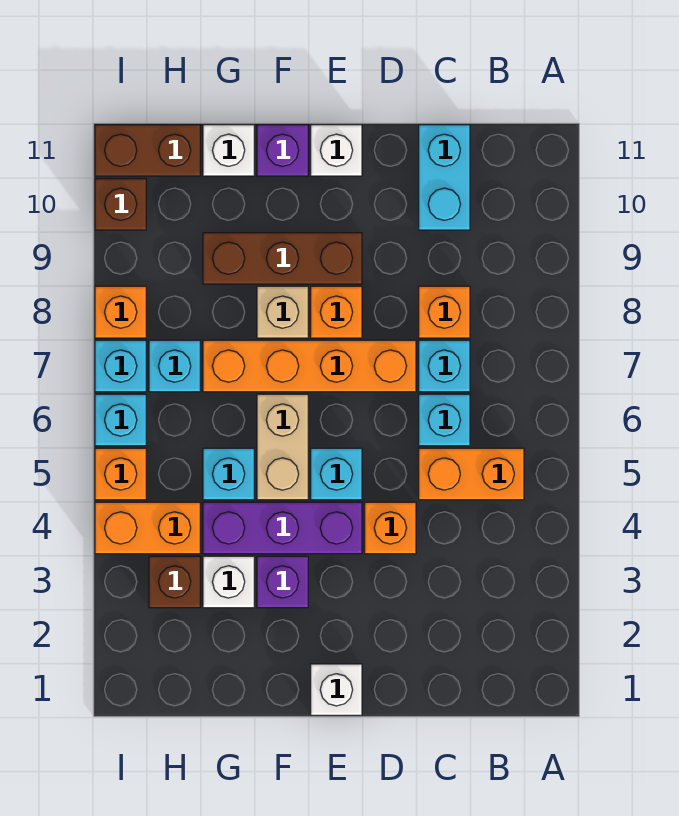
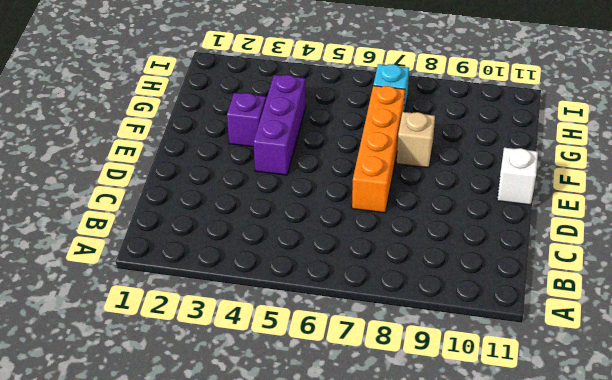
none -> orange brick B5:C5 level 1
none -> cyan brick C6 level 1
none -> cyan brick C7 level 1

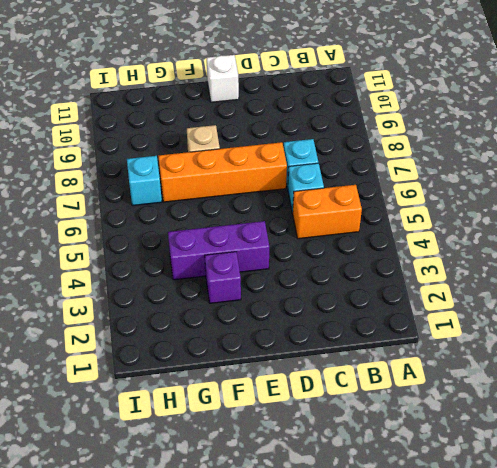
none -> orange brick C8 level 1
none -> cyan brick C10:C11 level 1
none -> orange brick D4 level 1

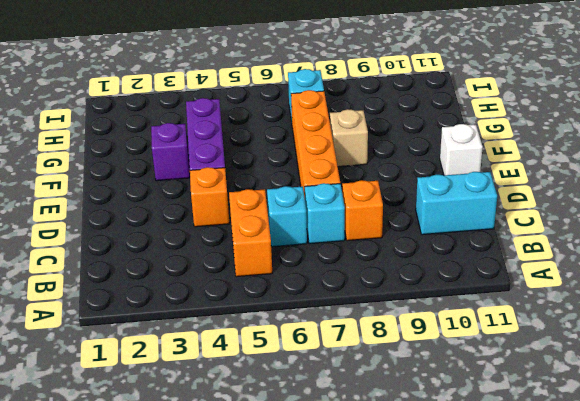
none -> white brick E1 level 1
none -> cyan brick E5 level 1
none -> orange brick E8 level 1

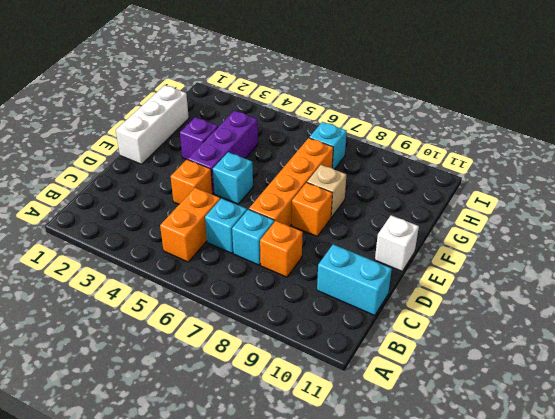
white brick E1:G1 level 1 -> white brick E1 level 1
none -> brown brick E9:G9 level 1
none -> tan brick F5:F6 level 1
none -> purple brick F11 level 1

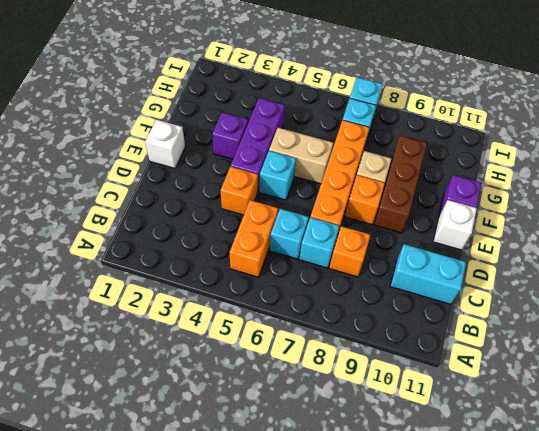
none -> white brick G3 level 1
none -> cyan brick G5 level 1
none -> white brick G11 level 1

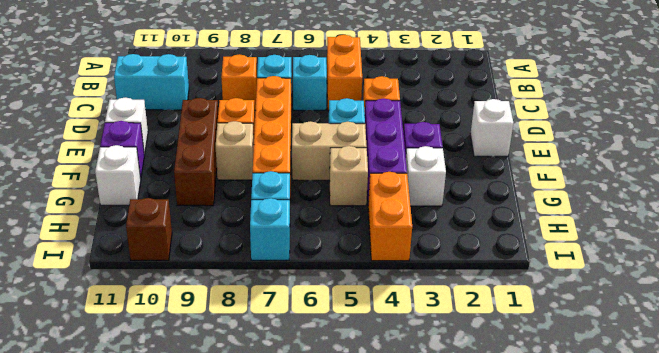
tan brick G5 level 1 -> cyan brick G5 level 1
none -> brown brick H3 level 1
none -> brown brick H11:I11 level 1
none -> orange brick I5 level 1

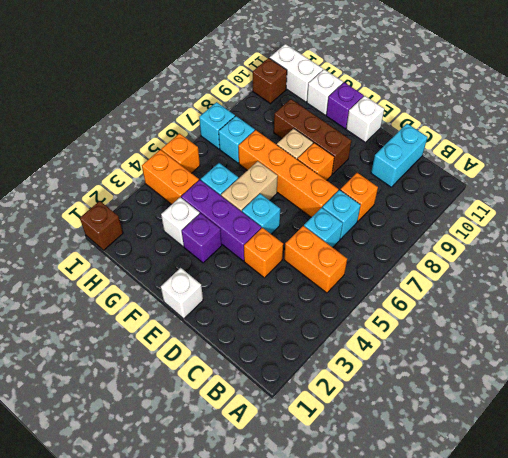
white brick H11:I11 level 1 -> brown brick H11:I11 level 1
brown brick I1 level 1 -> brown brick H3 level 1
none -> cyan brick I6 level 1
none -> orange brick I8 level 1

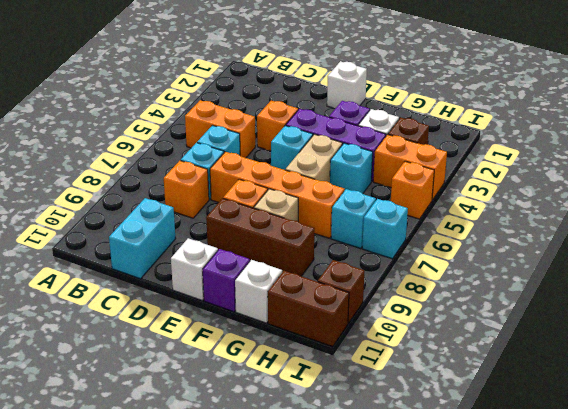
none -> cyan brick I6 level 1
none -> orange brick I8 level 1

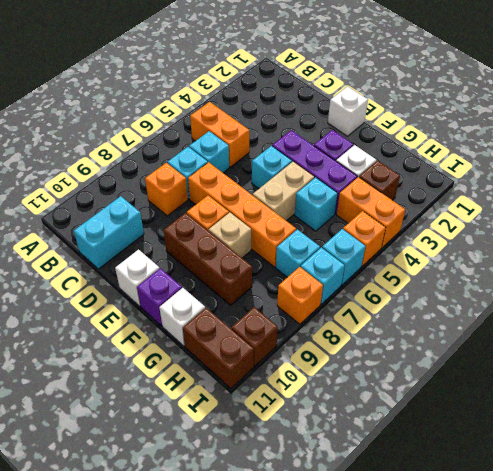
none -> orange brick D4 level 1

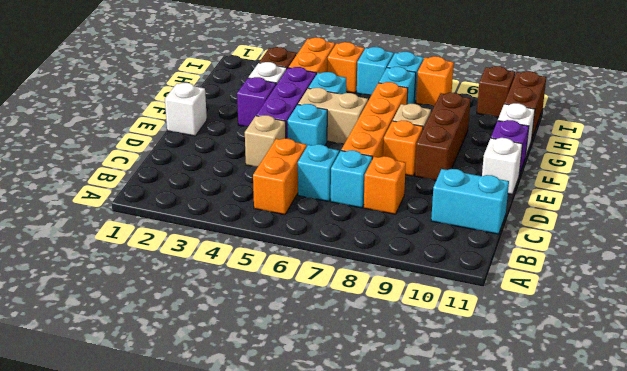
tan brick D4 level 1 -> orange brick D4 level 1

